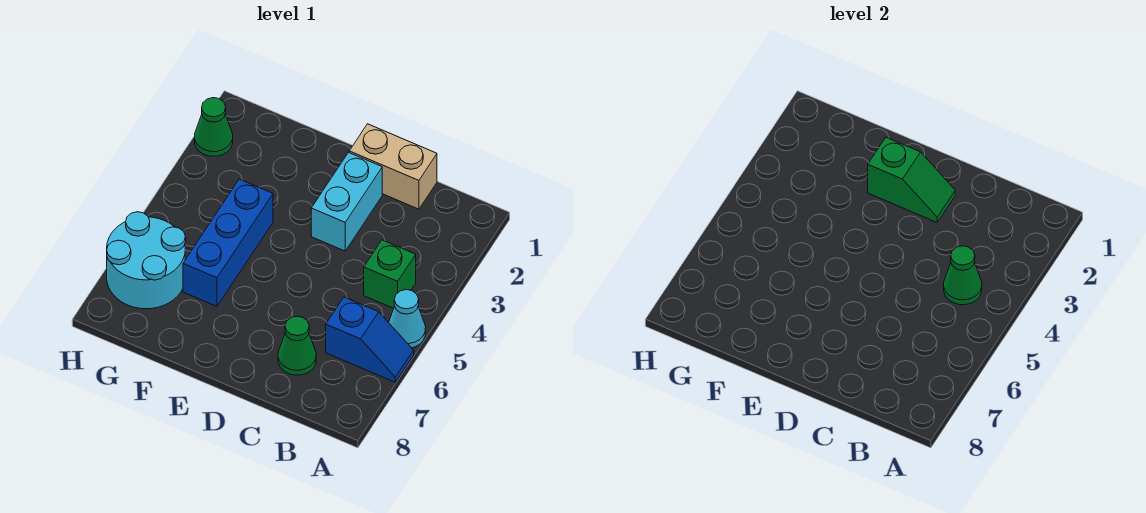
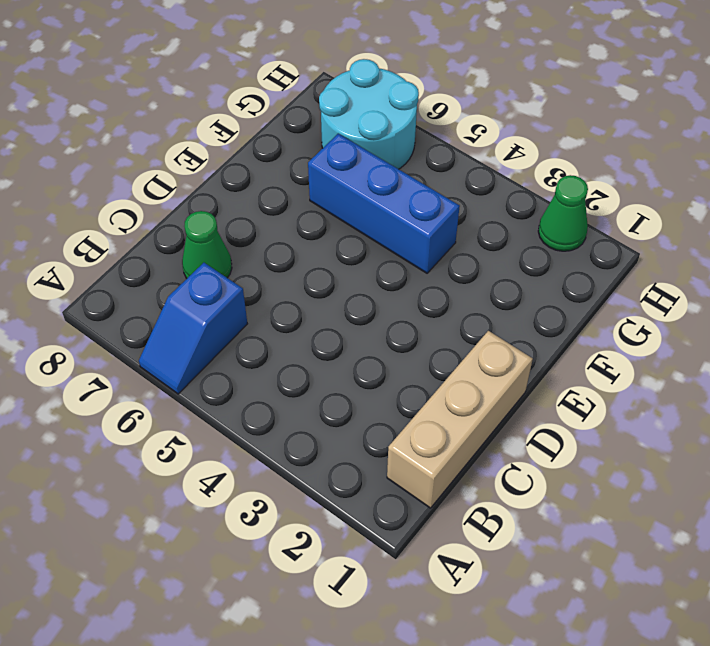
tan brick B1:D1 level 1 -> tan brick C1:D1 level 1
none -> cyan cone A5 level 1
none -> green brick B4 level 1

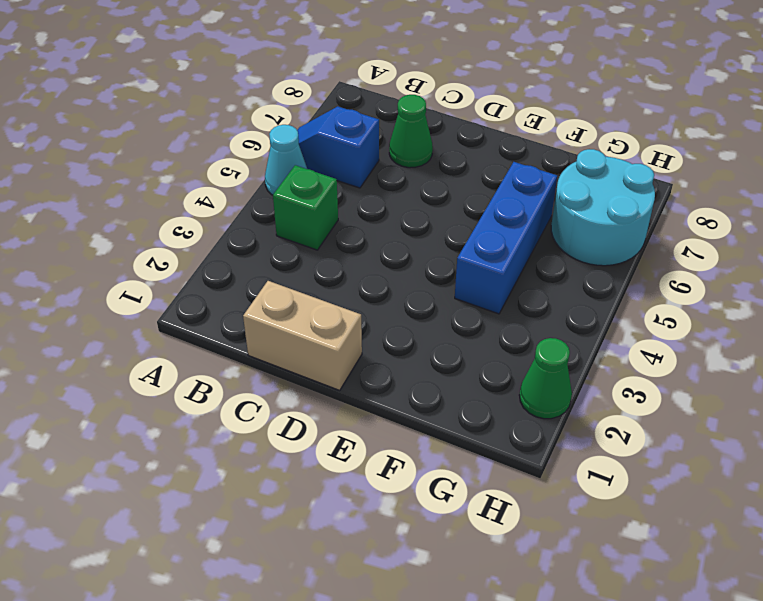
none -> cyan brick D2:D3 level 1
none -> green cone B4 level 2

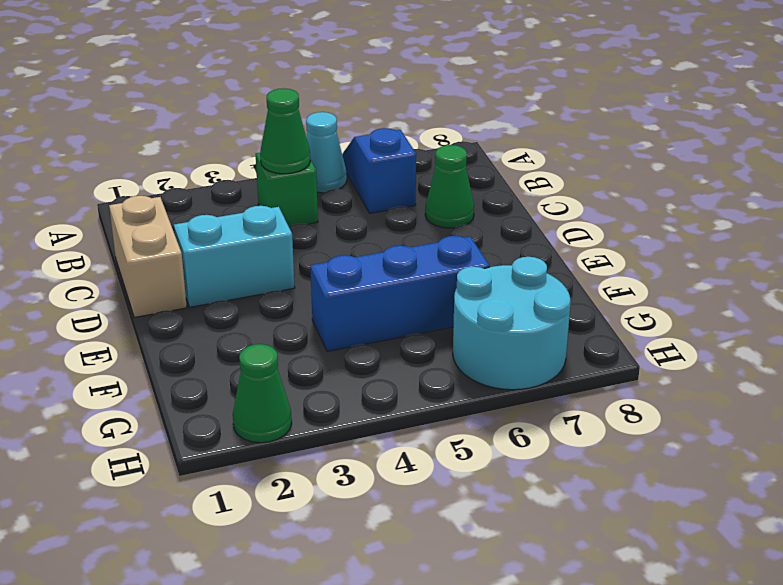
none -> green slope D2:E2 level 2 top E

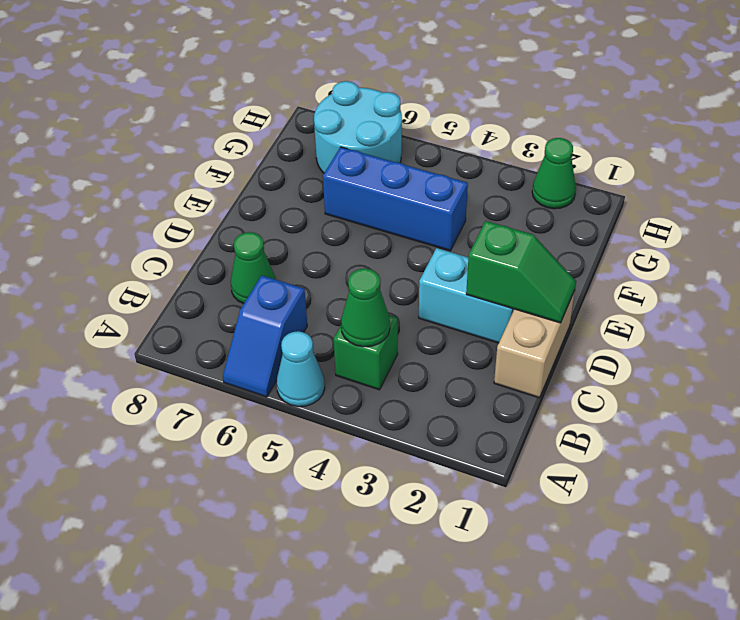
green slope D1:D2 level 2 top 2 -> green slope D2:E2 level 2 top E

